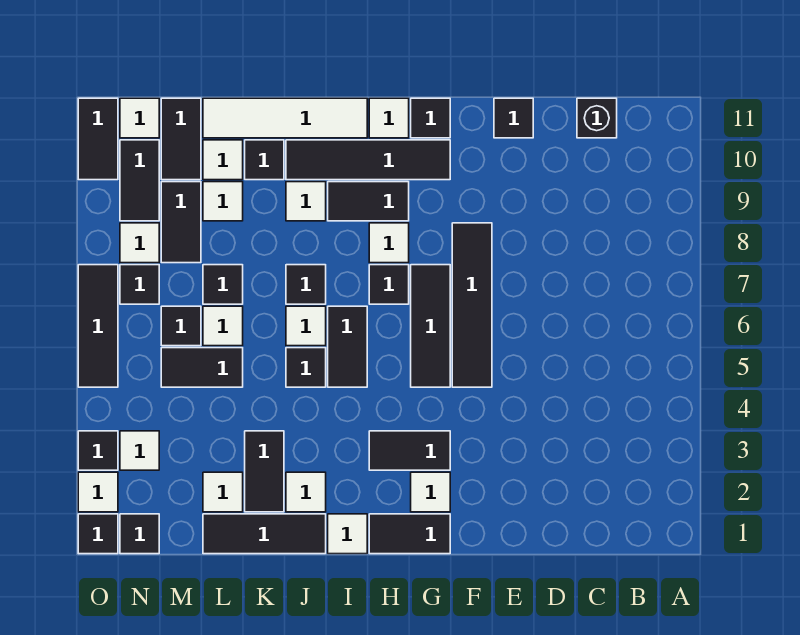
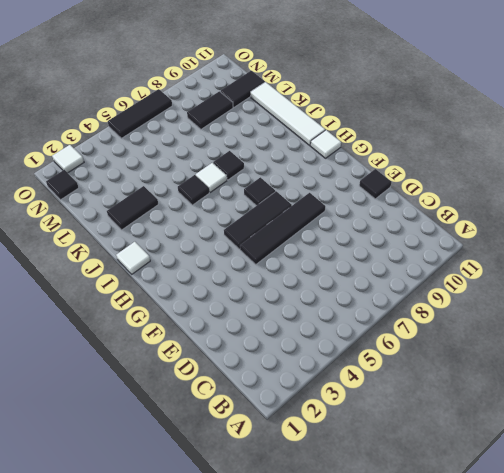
none -> black brick C11 level 1
none -> black tile G1:H1 level 1
none -> white tile G2 level 1
none -> black tile G3:H3 level 1

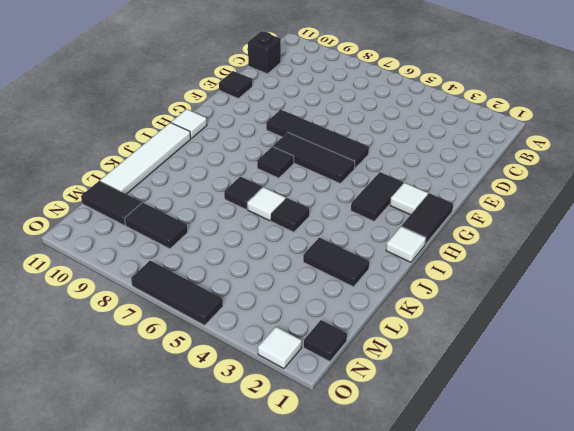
none -> black tile G10:J10 level 1
none -> black tile G11 level 1
none -> white tile H8 level 1
none -> black tile H9:I9 level 1

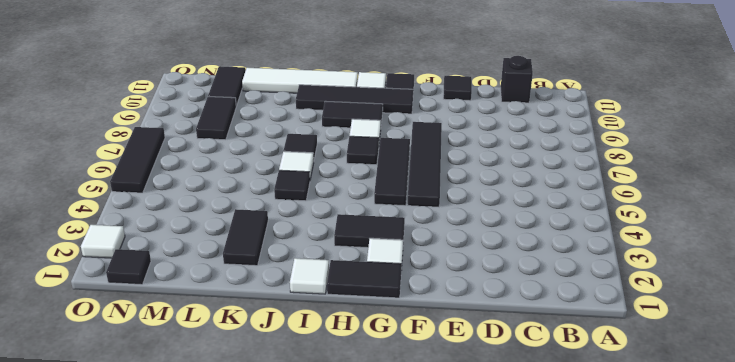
none -> black tile I5:I6 level 1
none -> black tile J1:L1 level 1
none -> white tile J2 level 1
none -> white tile J9 level 1

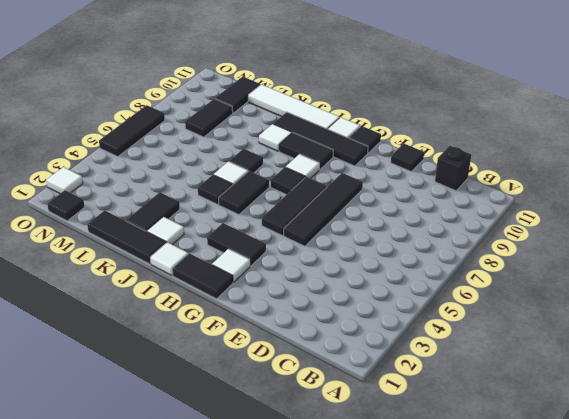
none -> black tile K10 level 1
none -> white tile L2 level 1
none -> black tile L5:M5 level 1
none -> white tile L6 level 1

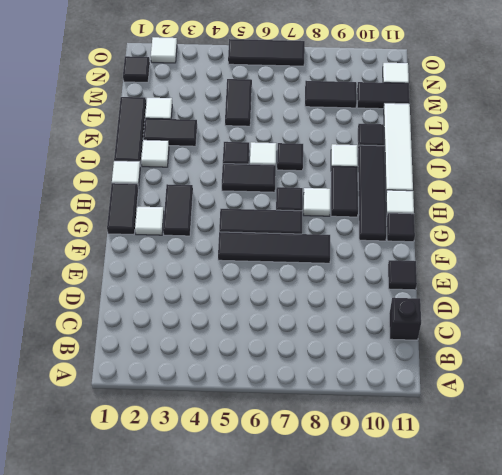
none -> white tile L6 level 1
none -> black tile L7 level 1
none -> white tile L9 level 1
none -> white tile L10 level 1

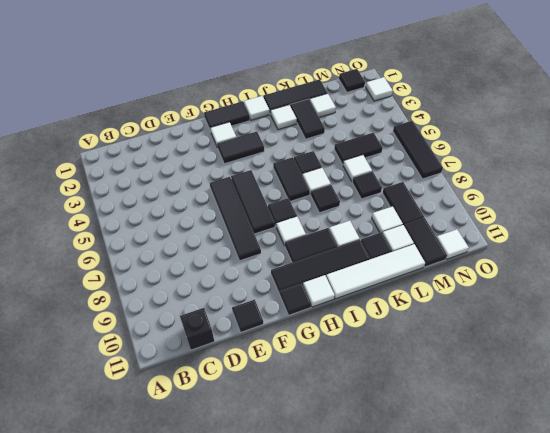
none -> black tile M6 level 1
none -> white tile N3 level 1
none -> black tile N7 level 1
none -> white tile N8 level 1

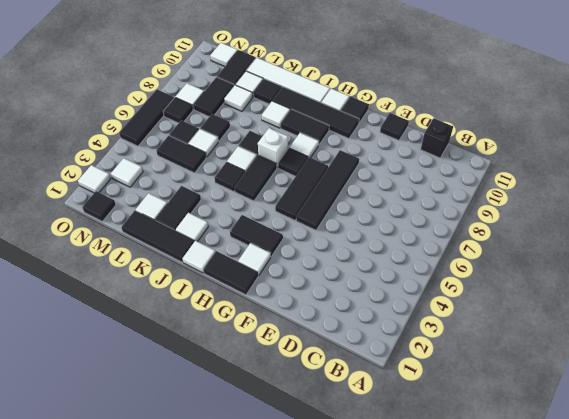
white brick I7 level 1 -> none
none -> black tile N9:N10 level 1
none -> black tile O1 level 1
none -> black tile O3 level 1
none -> black tile O10:O11 level 1

